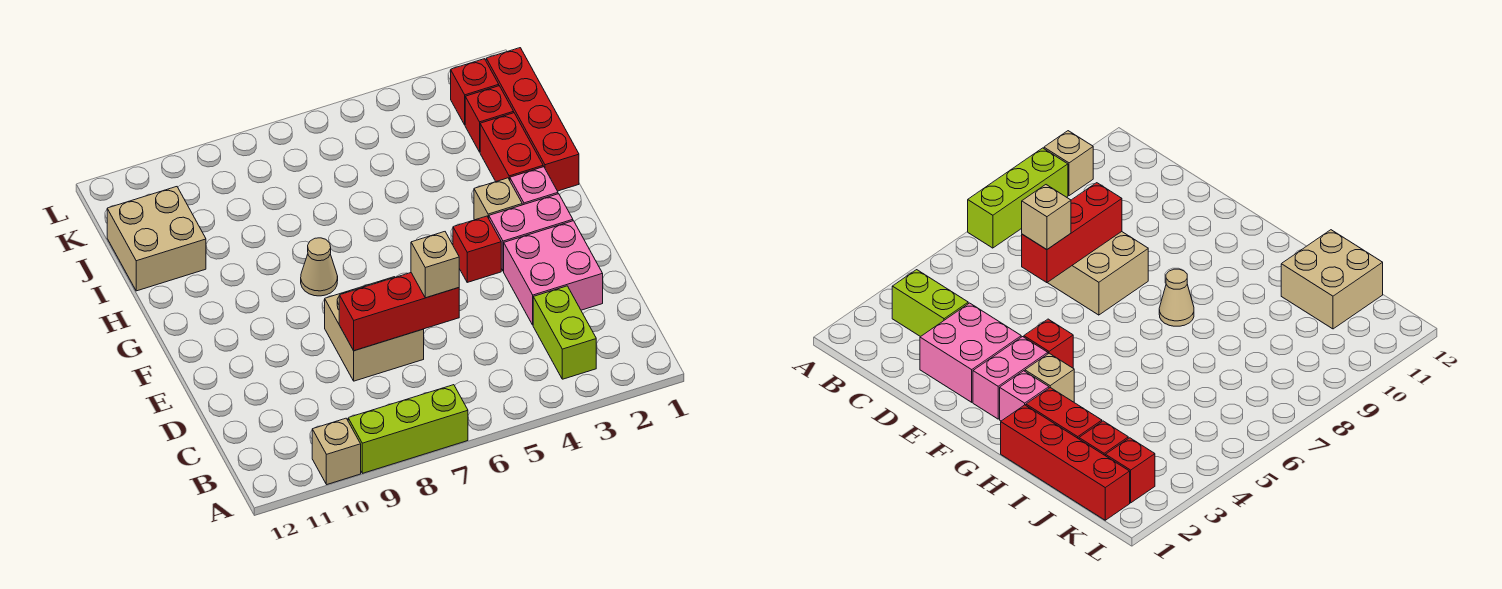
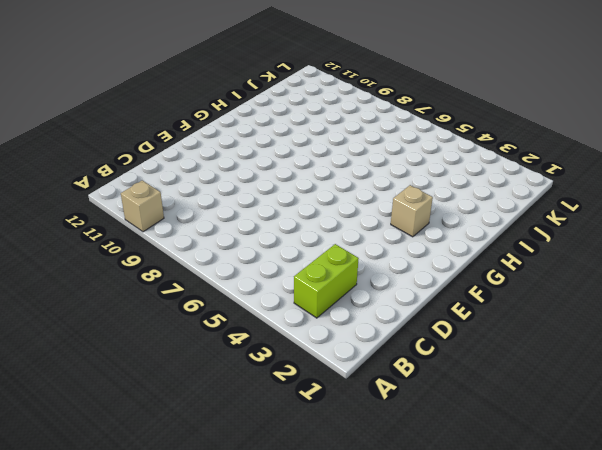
none -> lime brick A7:A9 level 1
none -> pink brick D2:E3 level 1
none -> tan brick D7:E8 level 1

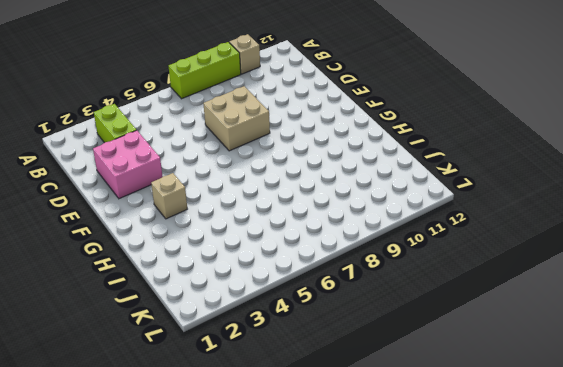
none -> pink brick F2:F3 level 1
none -> red brick F4 level 1
none -> pink brick G2 level 1

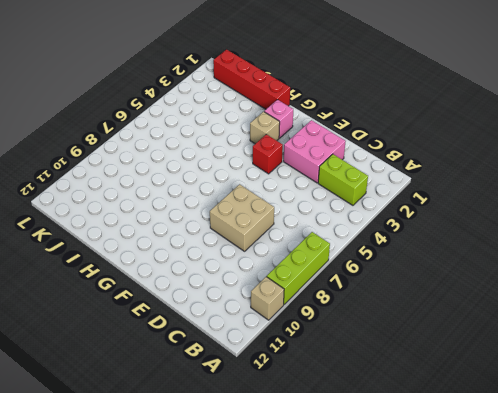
none -> pink brick F2:F3 level 1
none -> tan cone G8 level 1
none -> red brick H2:I2 level 1

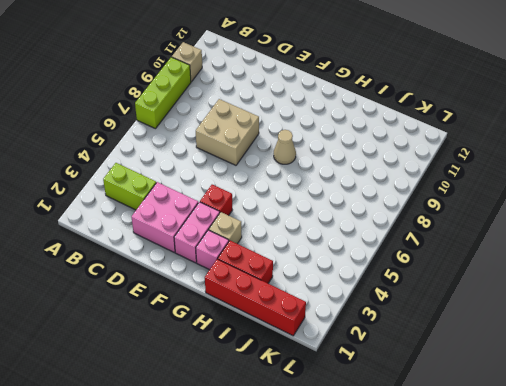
none -> tan brick I11:J12 level 1
none -> red brick J2 level 1
none -> red brick K2 level 1

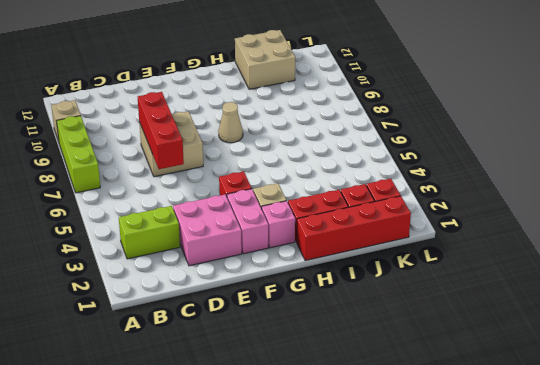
none -> tan brick D6 level 3

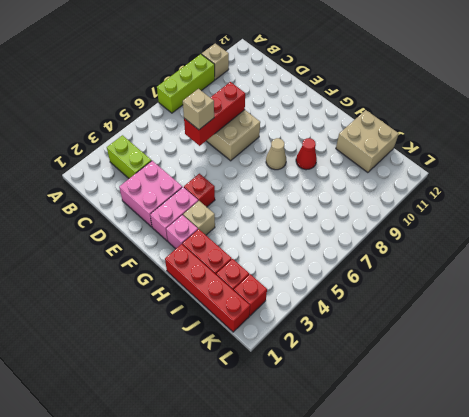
red cone H9 level 1 -> none

